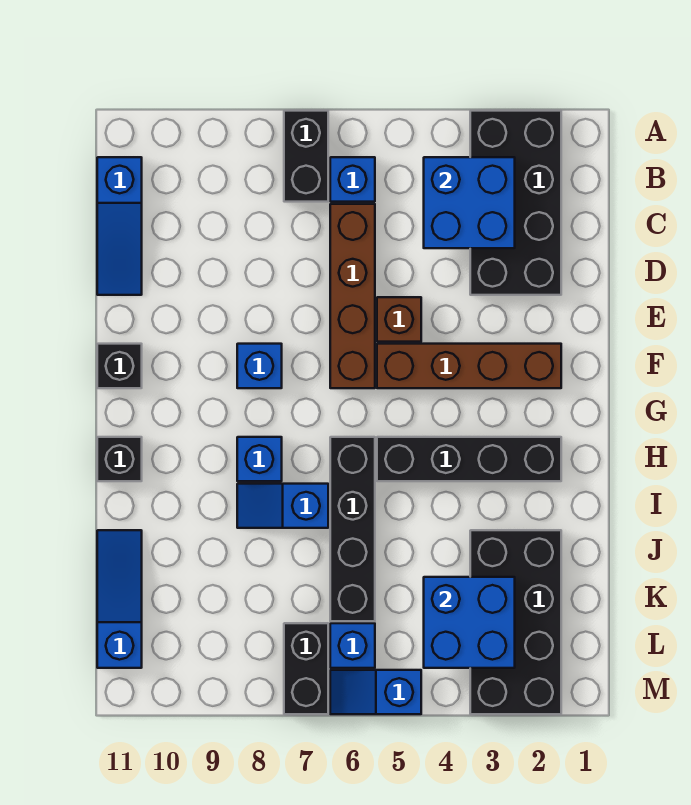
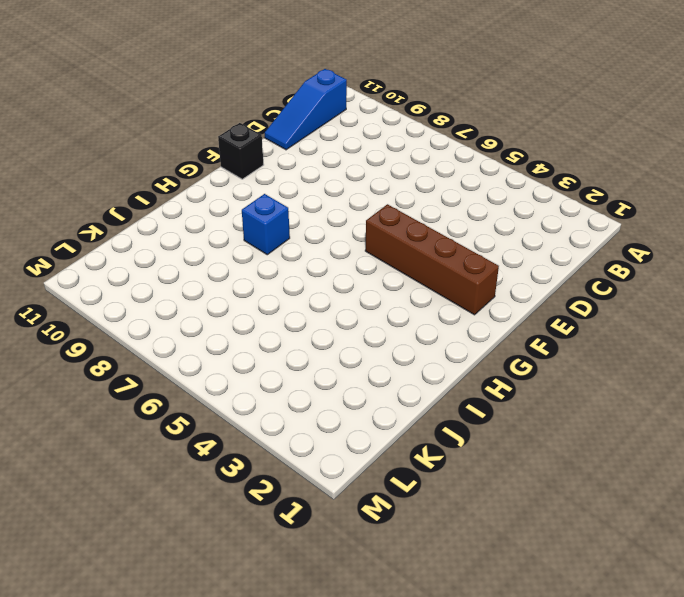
none -> black brick A2:D3 level 1
none -> black brick A7:B7 level 1
none -> blue brick B6 level 1

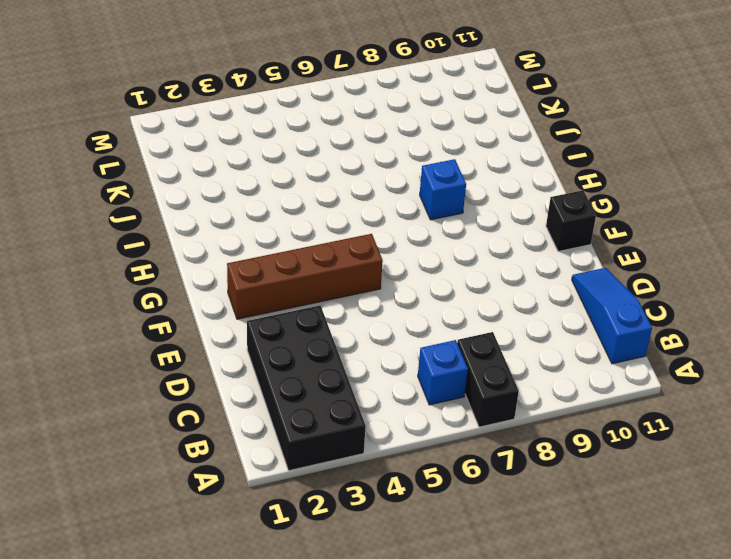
none -> brown brick C6:F6 level 1
none -> brown brick E5 level 1
none -> blue brick F8 level 1

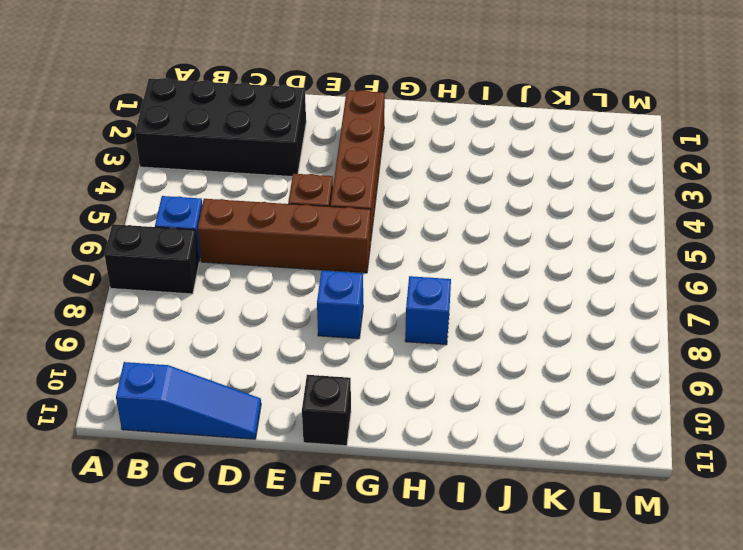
none -> black brick H2:H5 level 1
none -> black brick H6:K6 level 1
none -> black brick H11 level 1

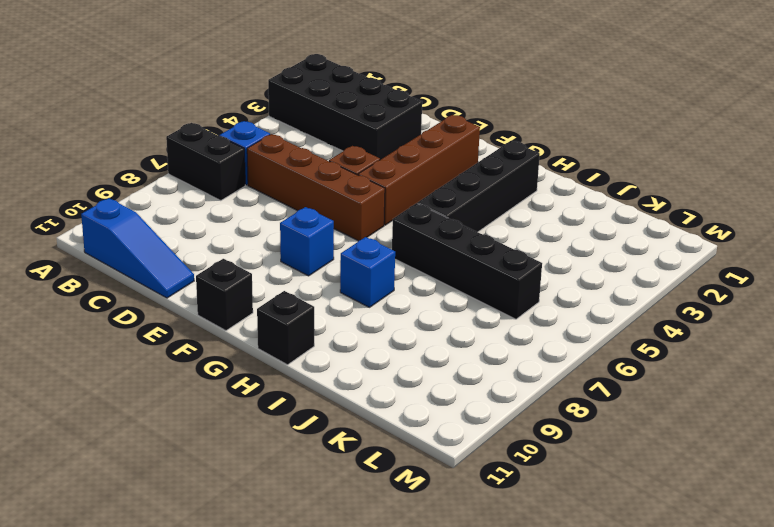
none -> blue slope I7:I8 level 1 top 7
none -> black brick J2:M3 level 1
none -> blue slope J11:L11 level 1 top L

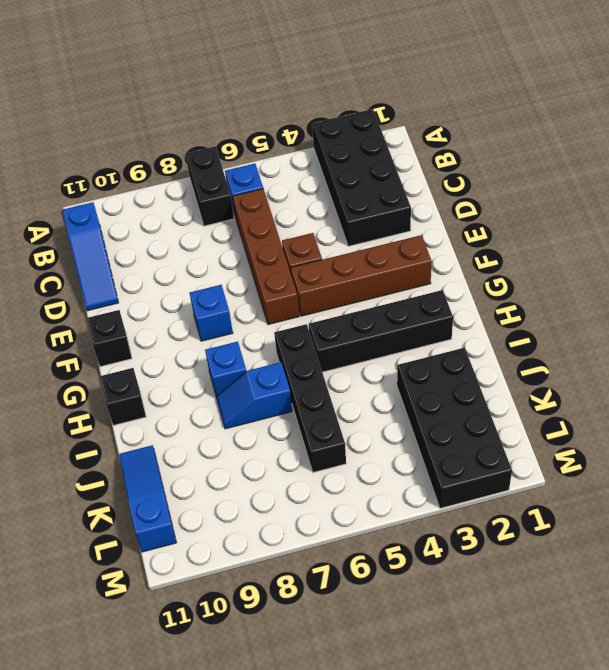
none -> blue brick L6 level 1
none -> black brick L7:M7 level 1
none -> blue slope M5:M6 level 1 top 5

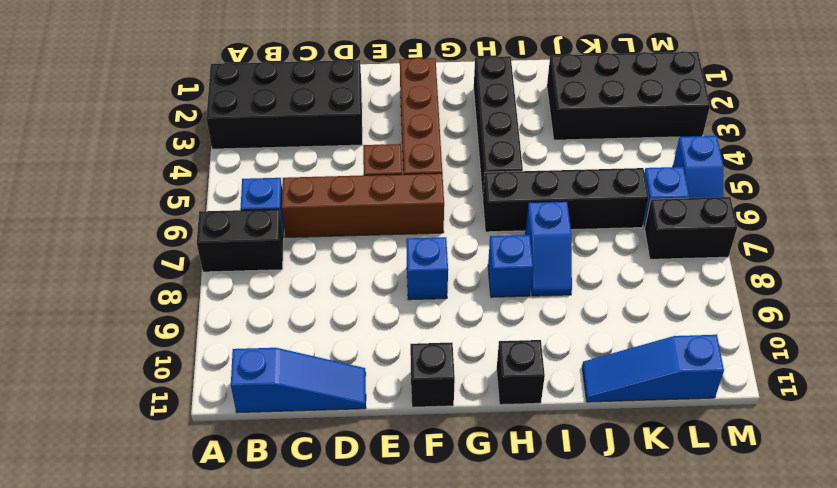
none -> blue brick B3:C4 level 2
none -> blue brick K3:L4 level 2

